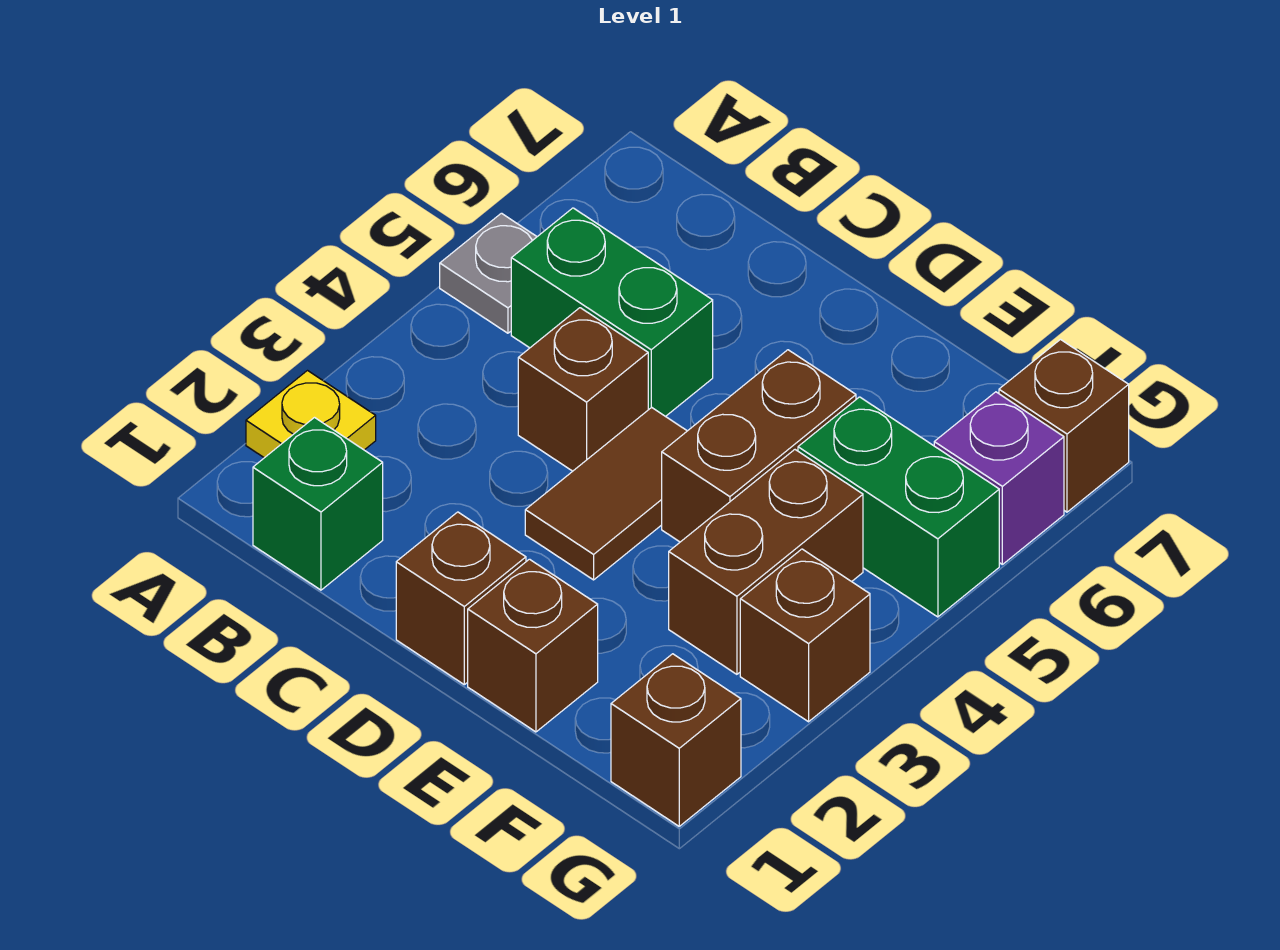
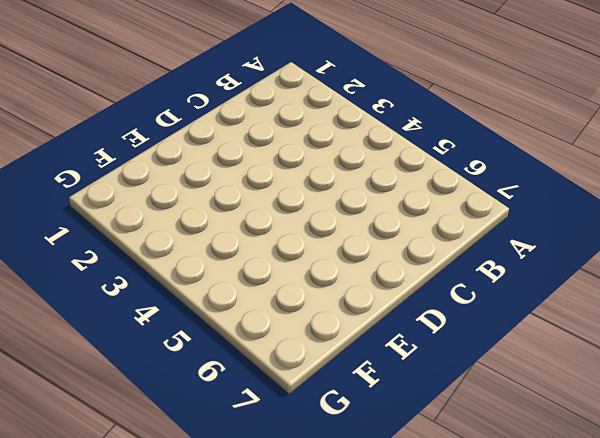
none -> yellow plate A2 level 1
none -> grey plate A5 level 1
none -> green brick B1 level 1

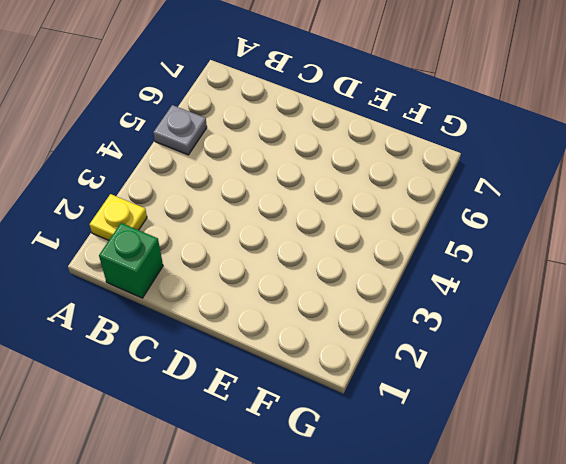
none -> green brick B5:C5 level 1
none -> brown brick C4 level 1
none -> brown brick D1 level 1

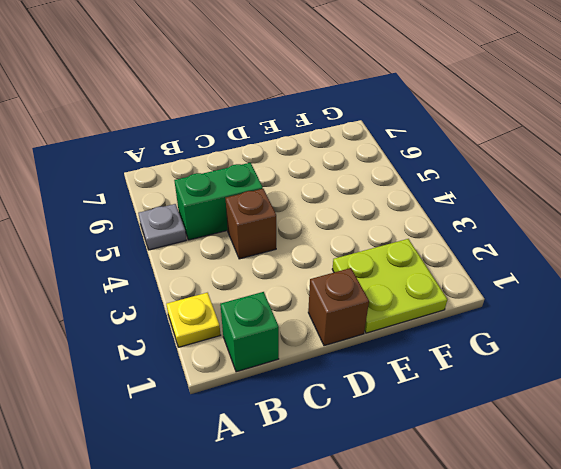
lime plate E1:F2 level 1 -> brown brick E1 level 1
none -> brown tile D3:D4 level 1
none -> brown brick E4:E5 level 1
none -> brown brick F3:F4 level 1

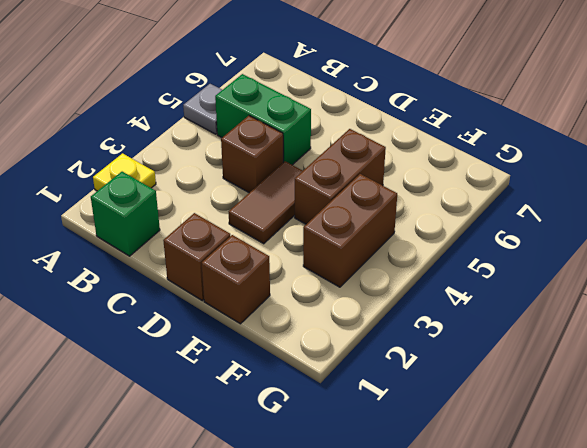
none -> green brick F5:G5 level 1
none -> brown brick G1 level 1
none -> brown brick G3 level 1

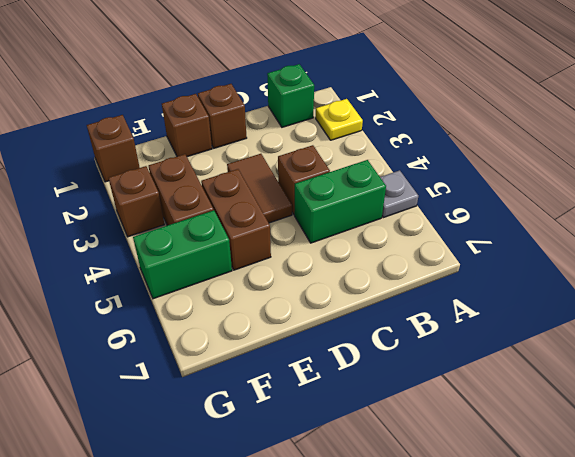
none -> purple brick G6 level 1
none -> brown brick G7 level 1

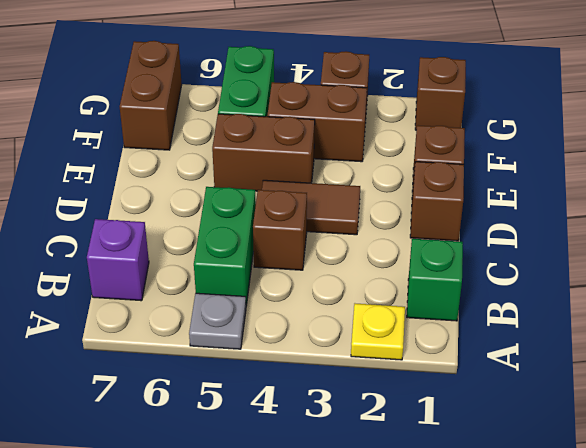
purple brick B7 level 1 -> purple brick G6 level 1
brown brick F7:G7 level 1 -> brown brick G7 level 1

